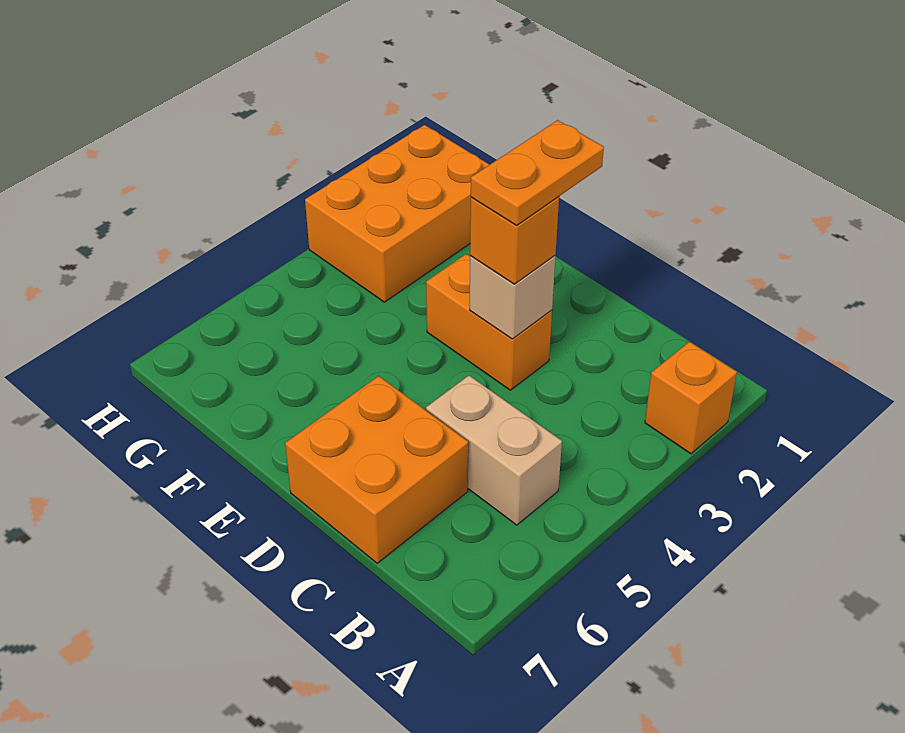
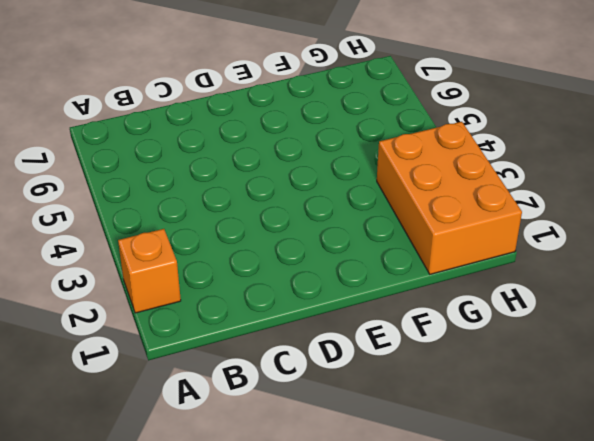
none -> tan brick B5:C5 level 1
none -> orange brick C6:D7 level 1

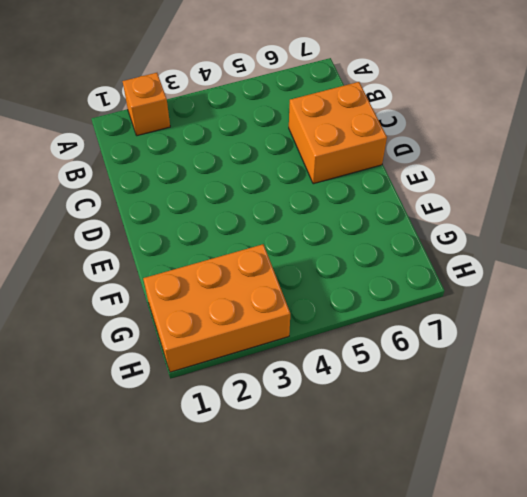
none -> tan brick B5:C5 level 1
none -> orange brick D3:E3 level 1

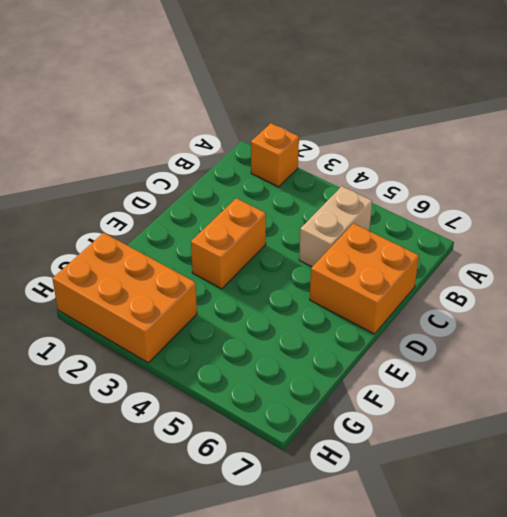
none -> tan brick D3 level 2
none -> orange brick D3 level 3

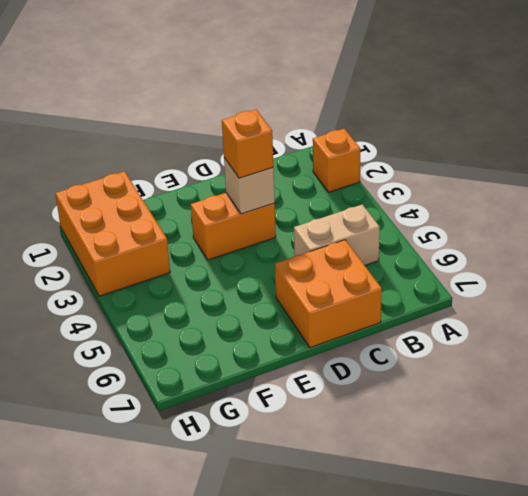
none -> orange plate D2:D3 level 4

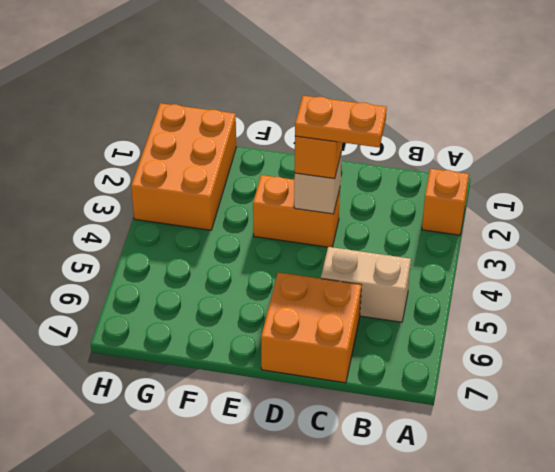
orange plate C3:D3 level 4 -> orange plate D2:D3 level 4

